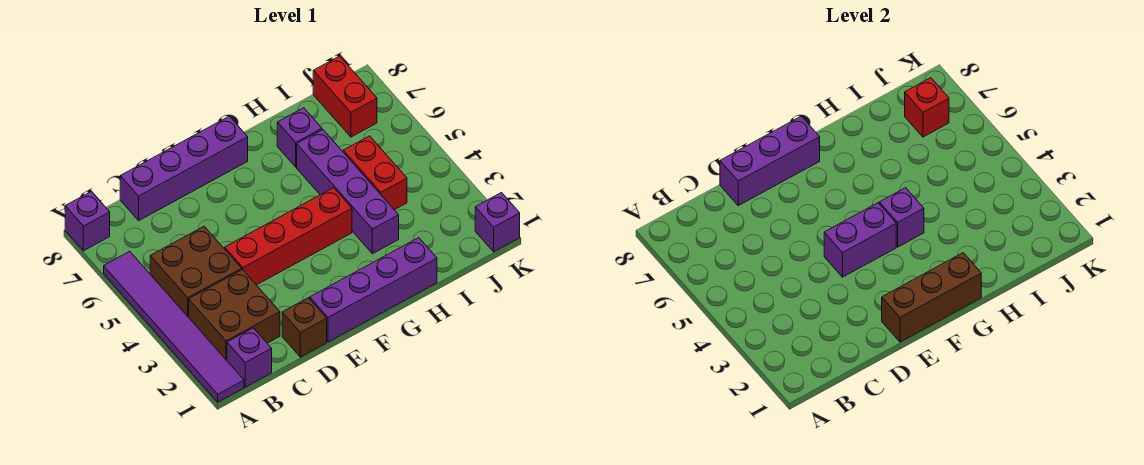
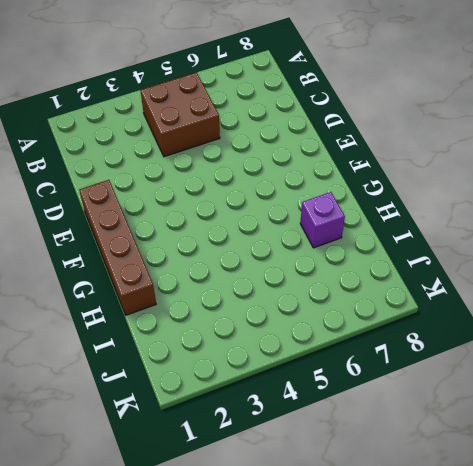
brown brick E1:H1 level 1 -> purple brick E1:H1 level 1
none -> purple tile A1:A6 level 1
none -> purple brick A8 level 1
none -> purple brick B1 level 1

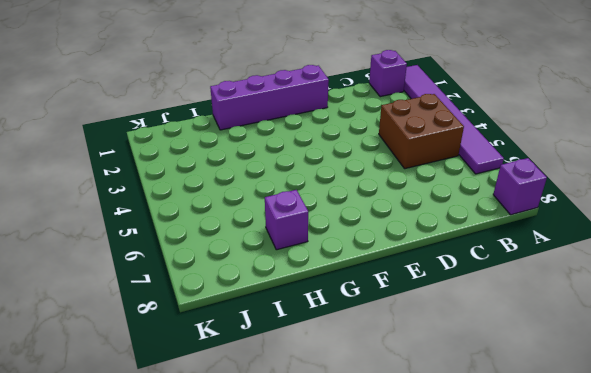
none -> brown brick B2:C3 level 1
none -> purple brick C8:F8 level 1
none -> brown brick D1 level 1

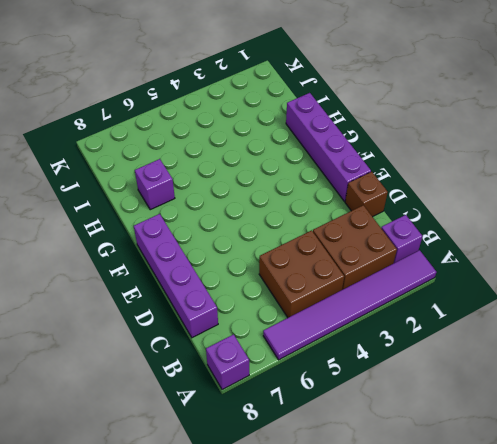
none -> red brick D4:G4 level 1
none -> purple brick H3:H6 level 1
none -> red brick I4:I5 level 1

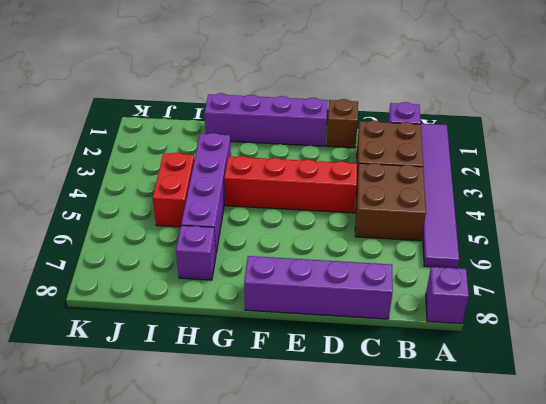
none -> red brick J7:J8 level 1
none -> purple brick K1 level 1
none -> purple brick D8:F8 level 2

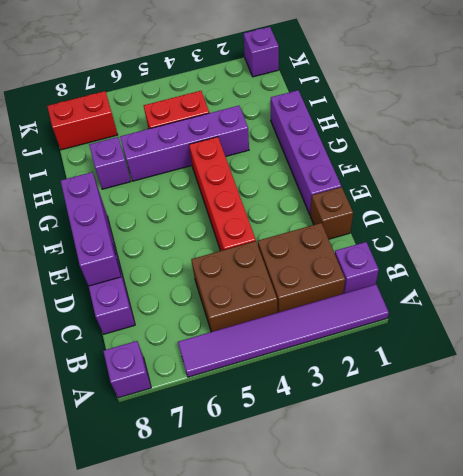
none -> brown brick E1:G1 level 2
none -> purple brick E4:F4 level 2
none -> purple brick G4 level 2

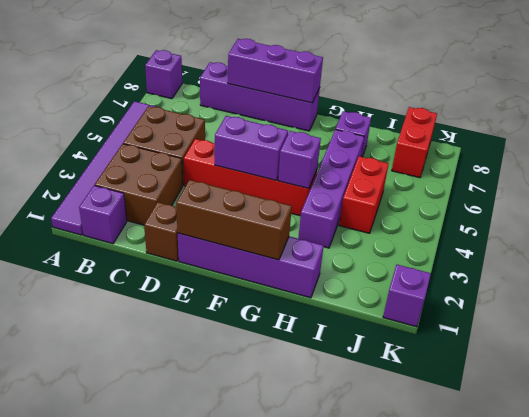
none -> red brick J7 level 2

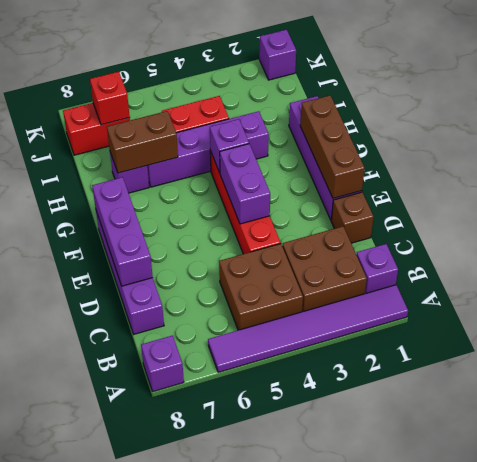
brown brick H6:H7 level 2 -> none

